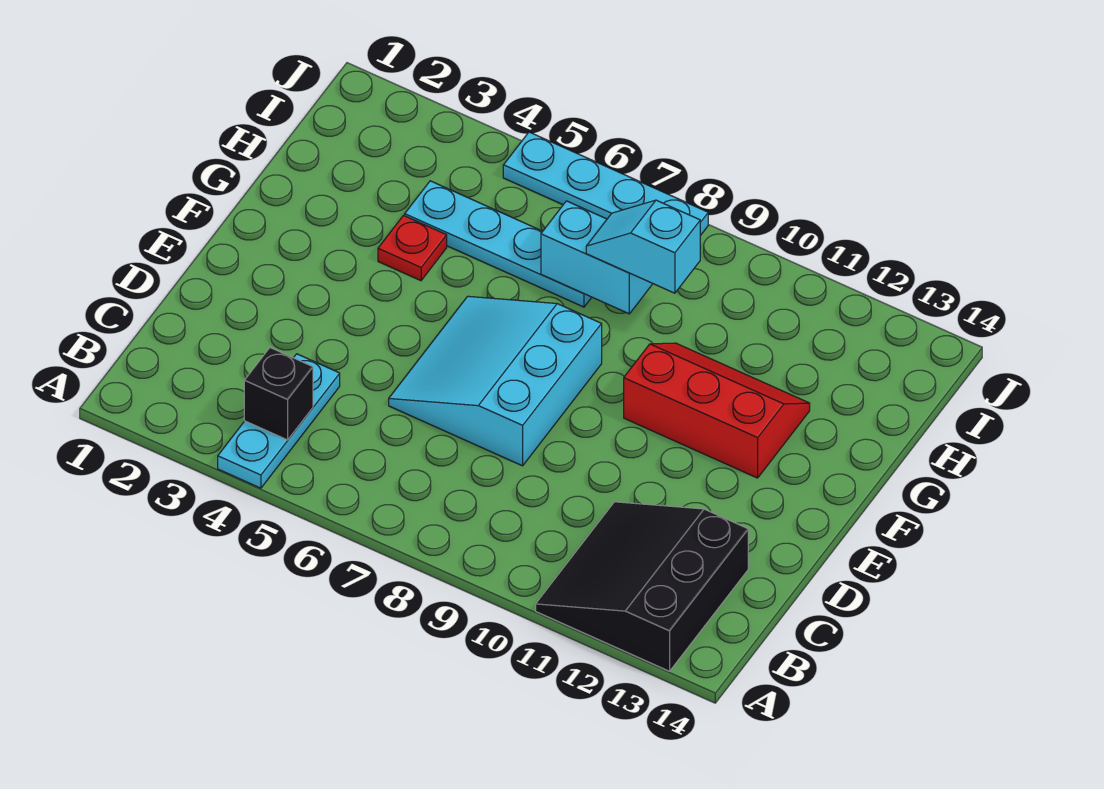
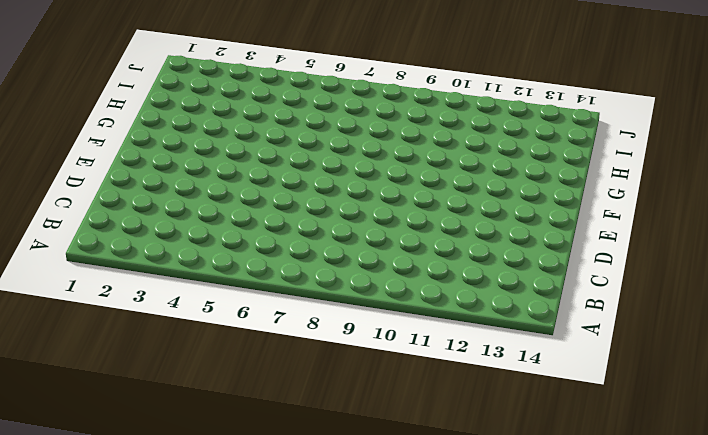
none -> cyan plate A4:C4 level 1
none -> black slope A11:C13 level 1 top 13

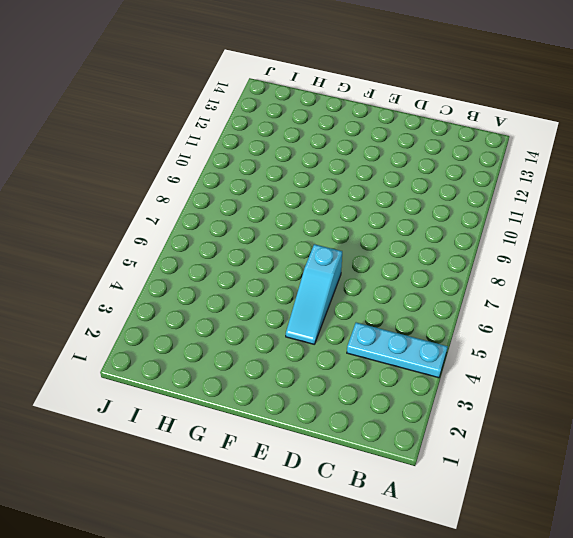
cyan slope E4:E6 level 1 top 6 -> cyan slope D6:F8 level 1 top 8
none -> black slope A11:C13 level 1 top 13
none -> red slope F10:G12 level 1 top F

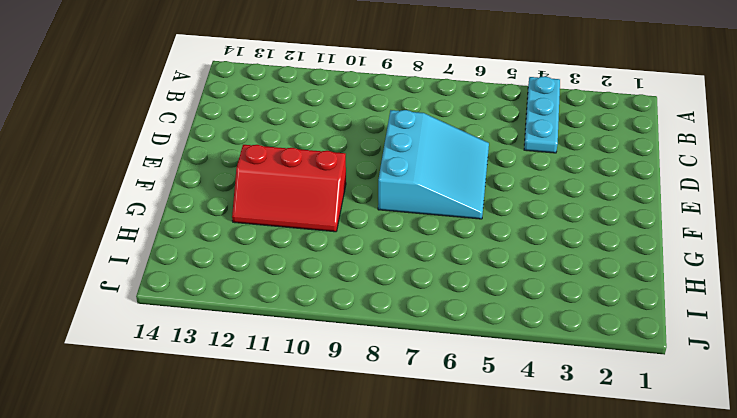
none -> black slope A11:C13 level 1 top 13
none -> red plate G4 level 1

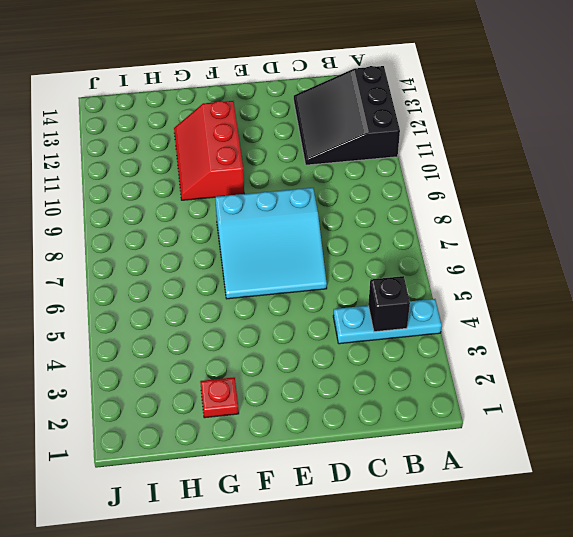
black slope A11:C13 level 1 top A -> black slope A11:C13 level 1 top 13
red plate G2 level 1 -> red plate G4 level 1
none -> cyan plate H4:H7 level 1
none -> cyan plate J5:J8 level 1

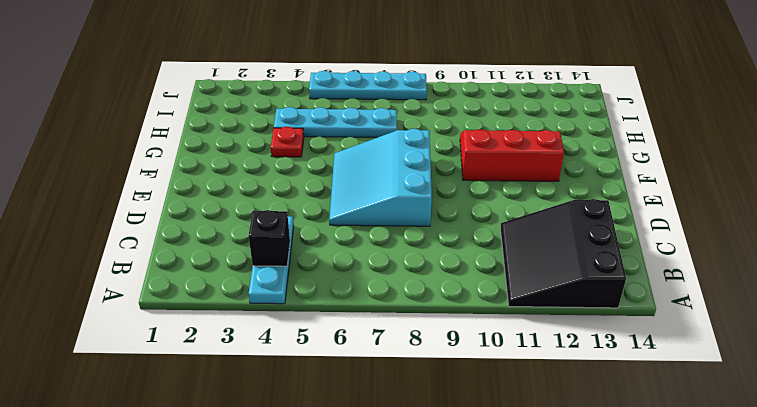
none -> cyan brick H7:H8 level 2
none -> cyan slope H8:H9 level 3 top 9

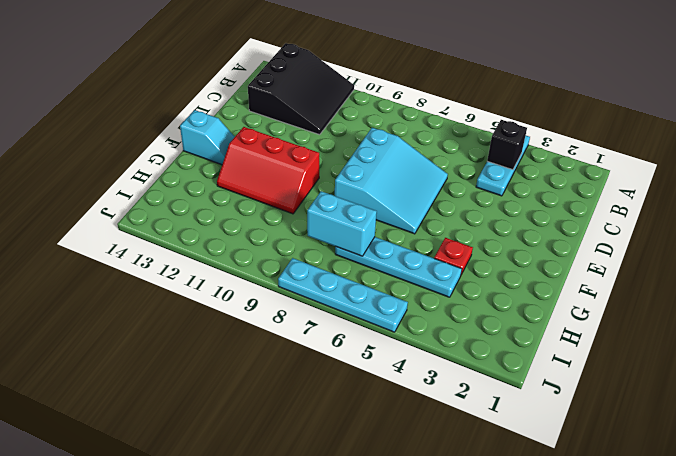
cyan slope F13:F14 level 1 top 14 -> cyan slope H8:H9 level 3 top 9

